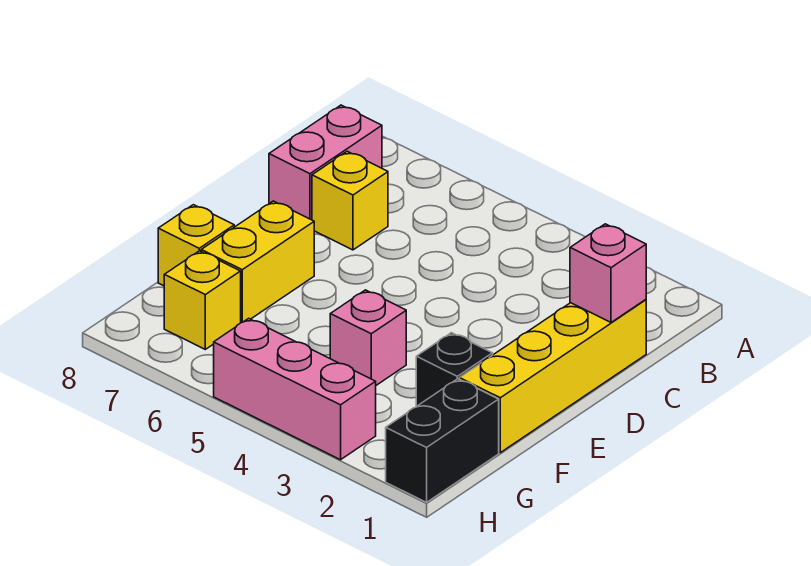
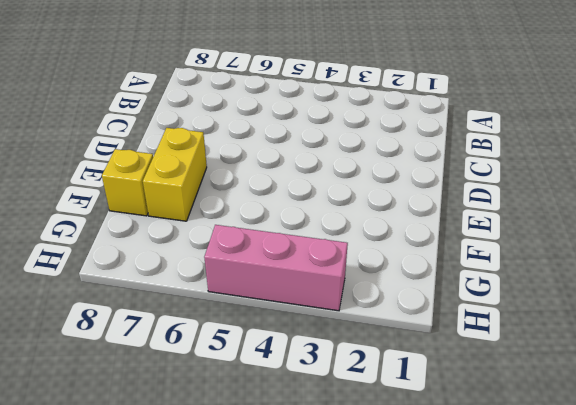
none -> pink brick B8:C8 level 1
none -> yellow brick C1:F1 level 1

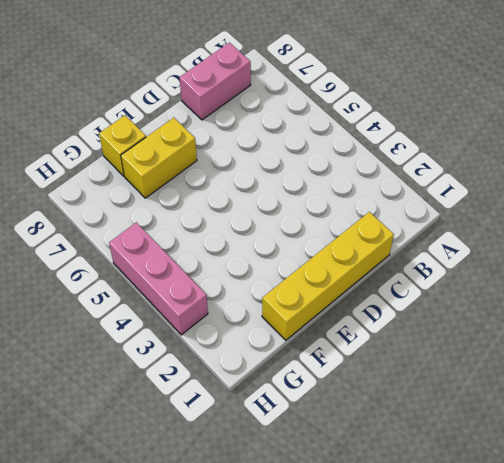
none -> yellow brick C7 level 1
none -> black brick F2 level 1

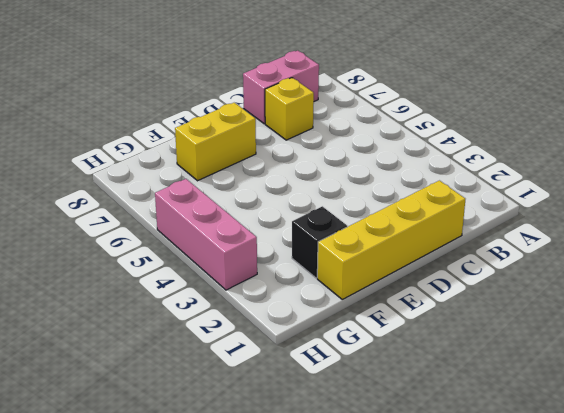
none -> pink brick F4 level 1
none -> yellow brick F8 level 1

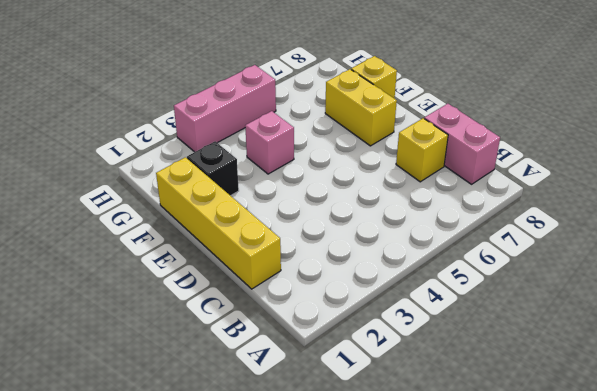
none -> black brick G1:H1 level 1
none -> yellow brick G7 level 1

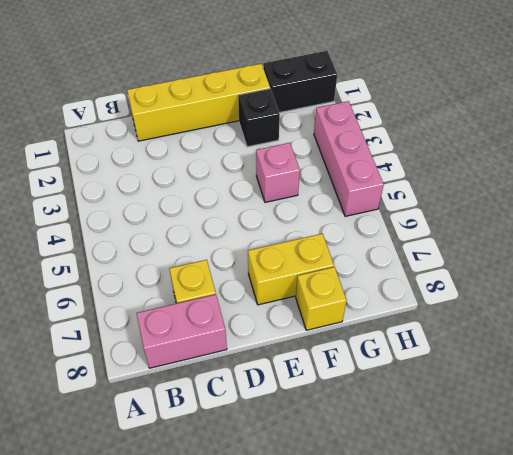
none -> yellow brick G7 level 1
none -> pink brick C1 level 2

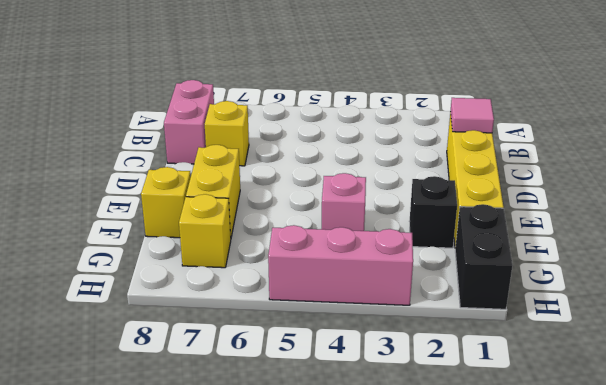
pink tile C1 level 2 -> pink brick C1 level 2

